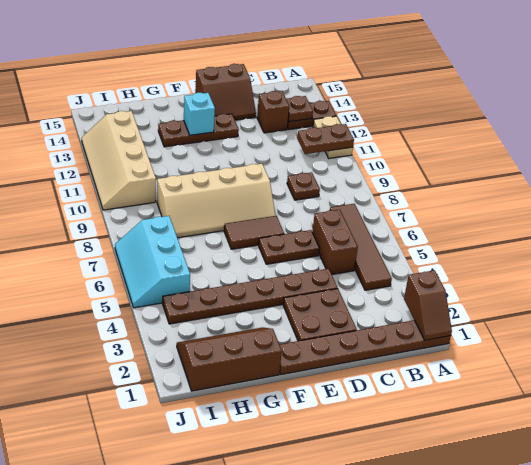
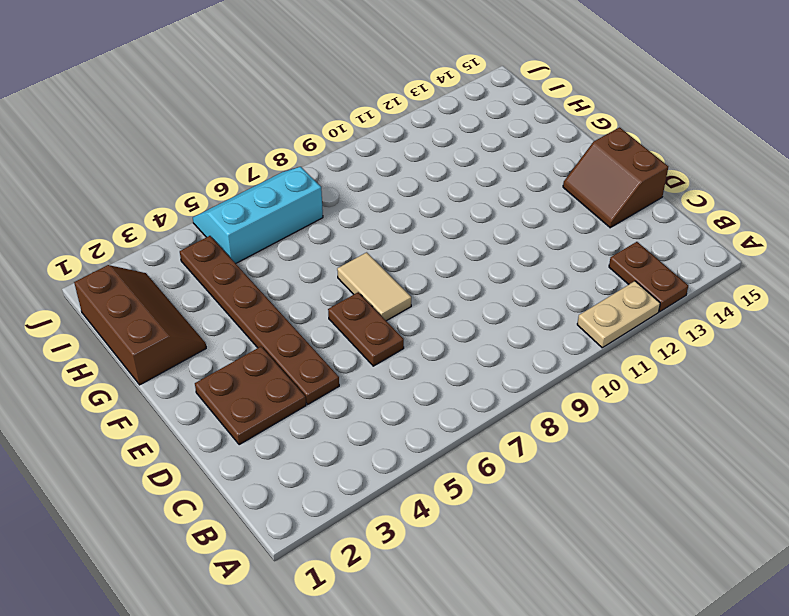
tan tile E7:F7 level 1 -> brown tile E7:F7 level 1
none -> brown plate A1:F1 level 1
none -> brown tile B4:B7 level 1
none -> brown brick C5:C6 level 1

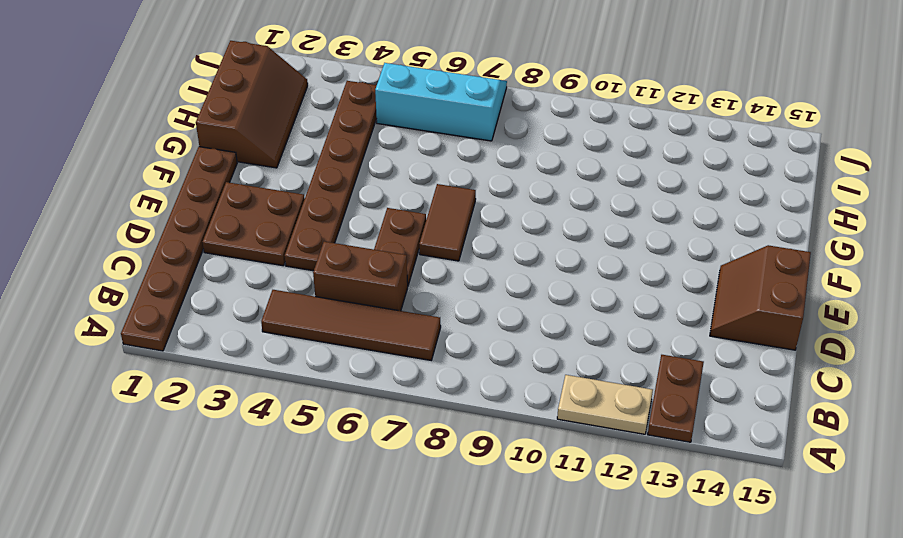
none -> brown plate C9 level 1
none -> brown brick C13 level 1
none -> tan slope E8:H9 level 1 top 9

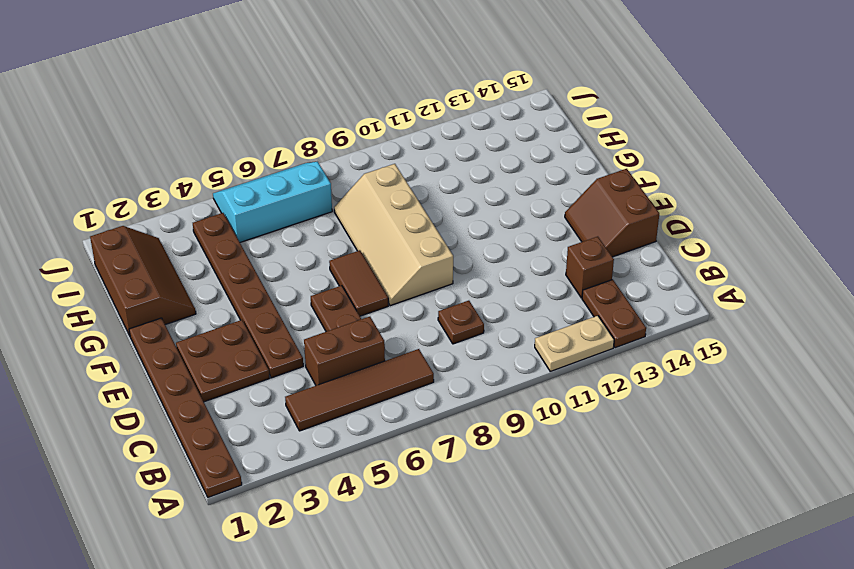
none -> brown plate E13:G13 level 1
none -> tan slope I10:J13 level 1 top I
none -> brown slope A1:A2 level 2 top 2

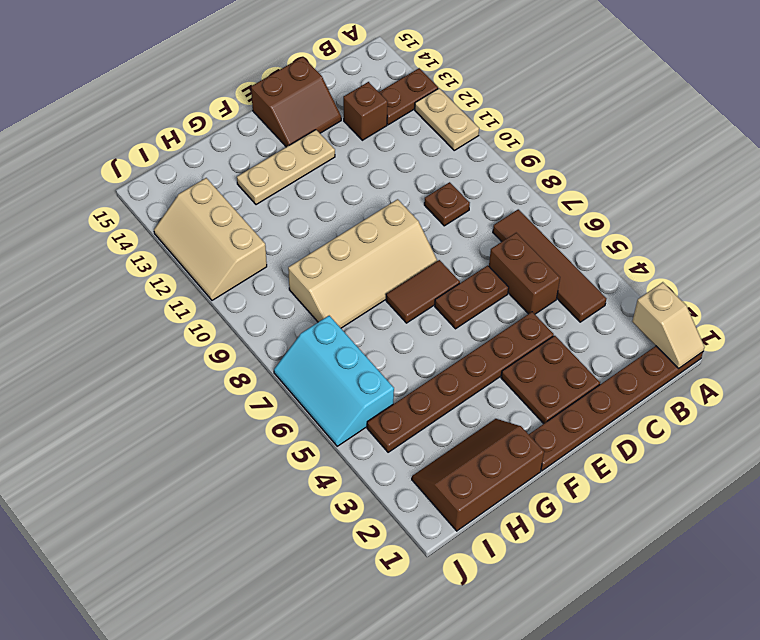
tan slope A1:A2 level 2 top 2 -> brown slope A1:A2 level 2 top 2
tan plate E13:G13 level 1 -> brown plate E13:G13 level 1
tan slope I11:J13 level 1 top I -> tan slope I10:J13 level 1 top I
none -> brown plate A11:B11 level 2
none -> brown plate B13 level 2
none -> cyan brick F13 level 2

